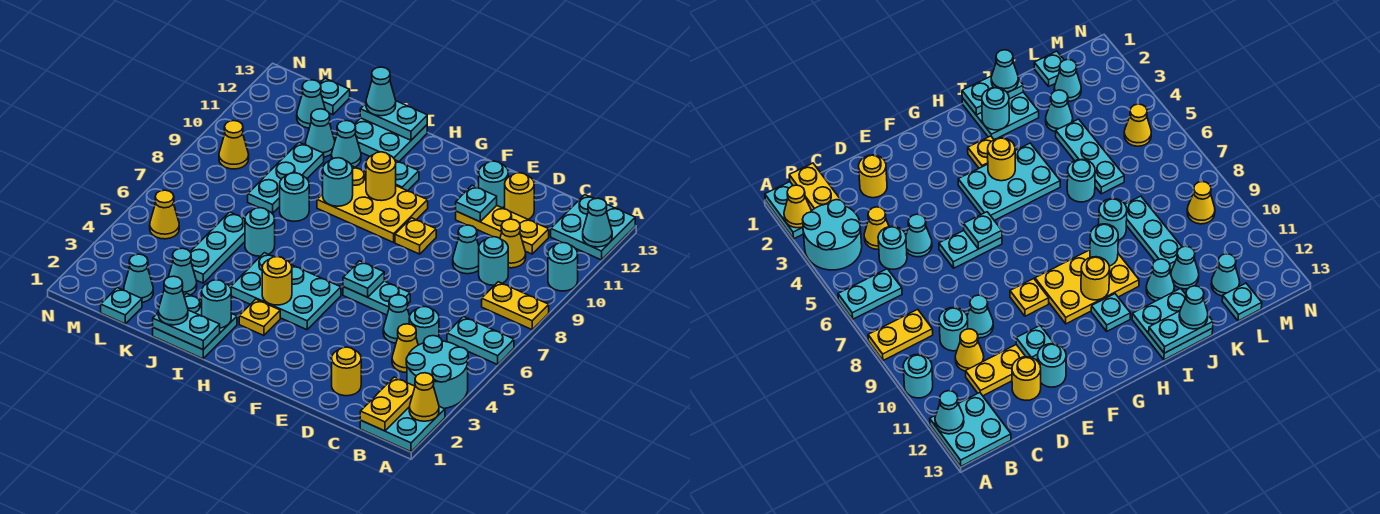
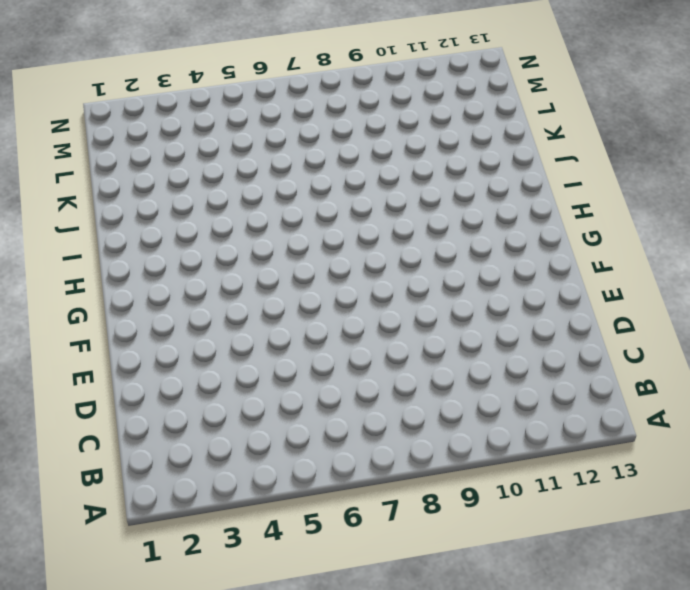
none -> cyan plate A1:B2 level 1
none -> cyan round brick A3:B4 level 1
none -> cyan plate A6:B6 level 1
none -> yellow plate A8:B8 level 1

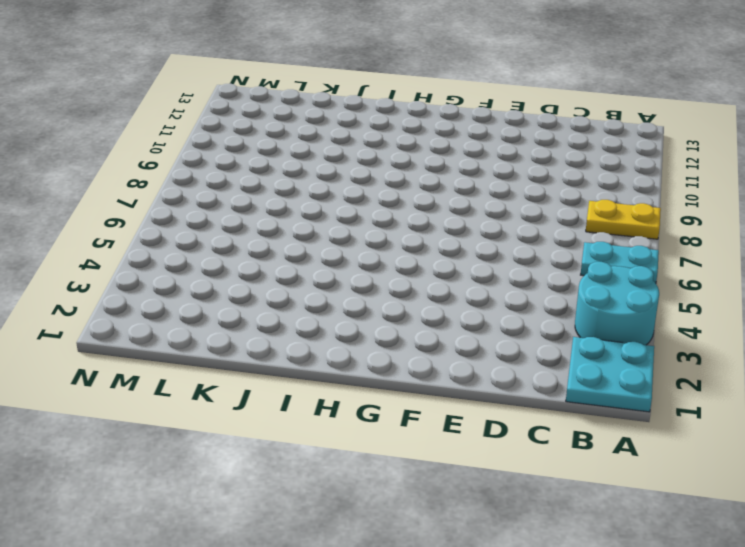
none -> cyan round brick A10 level 1
none -> cyan plate A12:B13 level 1
none -> yellow cone C4 level 1
none -> cyan round brick C5 level 1

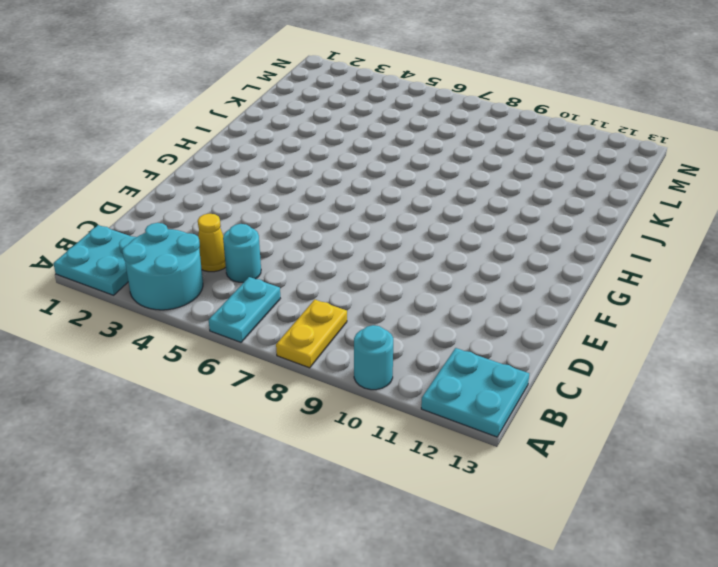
none -> cyan round brick C9 level 1
none -> yellow cone C10 level 1
none -> yellow plate C11:E11 level 1
none -> yellow round brick D2 level 1

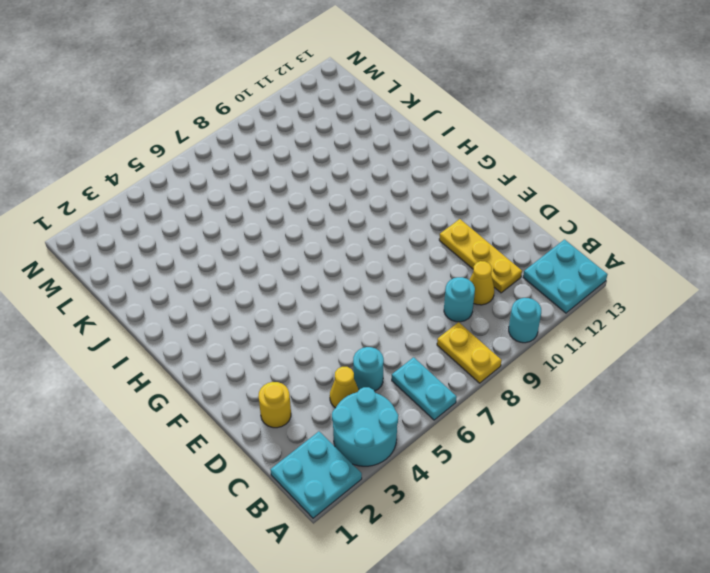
none -> cyan cone D5 level 1
none -> cyan cone D9 level 1
none -> yellow round brick D12 level 1
none -> cyan plate E6:F6 level 1

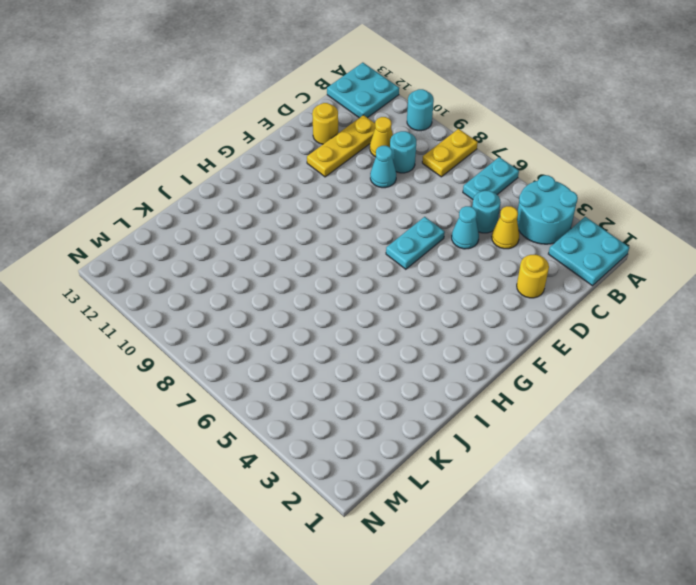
none -> cyan round brick E12 level 1
none -> yellow plate F9 level 1
none -> cyan plate G4:I5 level 1
none -> yellow plate G9:I10 level 1

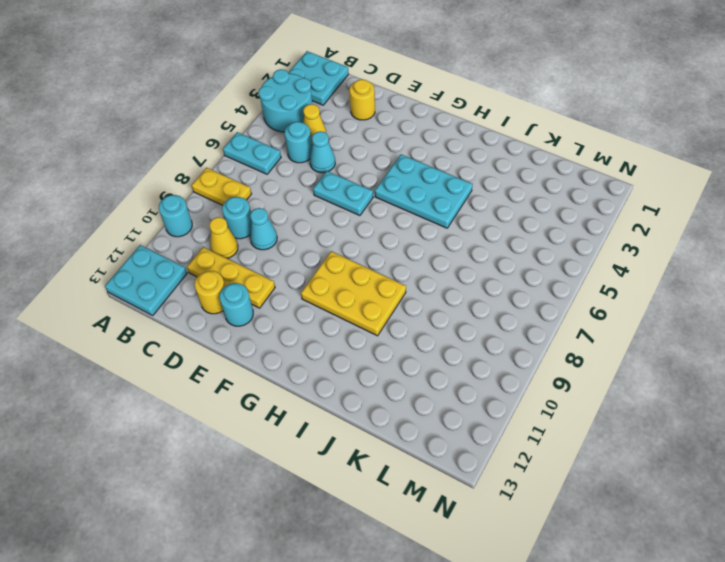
none -> yellow plate F9 level 1
none -> yellow plate H3 level 1
none -> cyan plate H11 level 1
none -> cyan plate I1:J2 level 1

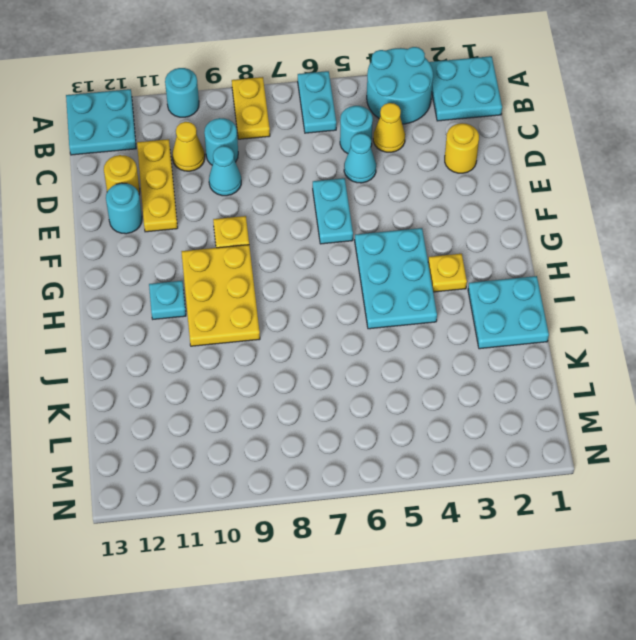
none -> cyan plate I12:J13 level 1
none -> cyan round brick J6 level 1
none -> cyan round brick J8 level 1
none -> cyan cone J11 level 1

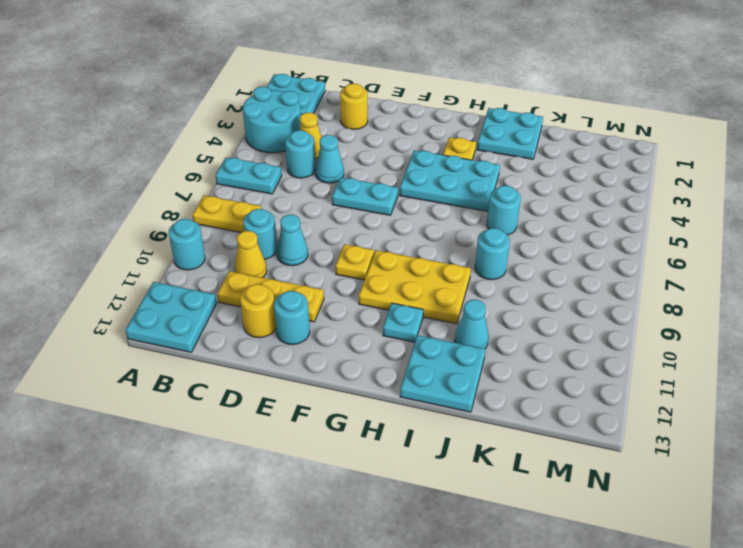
none -> cyan cone K3 level 1
none -> cyan plate K4:K6 level 1
none -> cyan plate K8:K10 level 1
none -> cyan cone K11 level 1

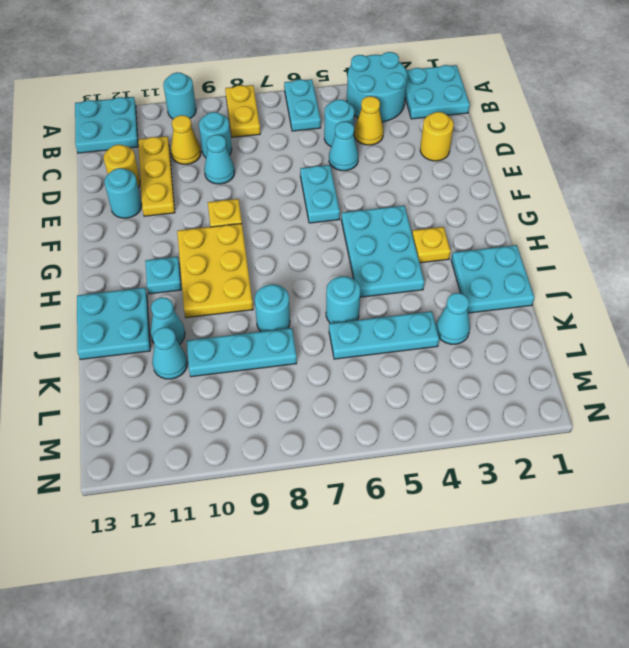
none -> cyan plate L1 level 1
none -> cyan cone L2 level 1
none -> cyan cone L12 level 1
none -> cyan plate L13 level 1

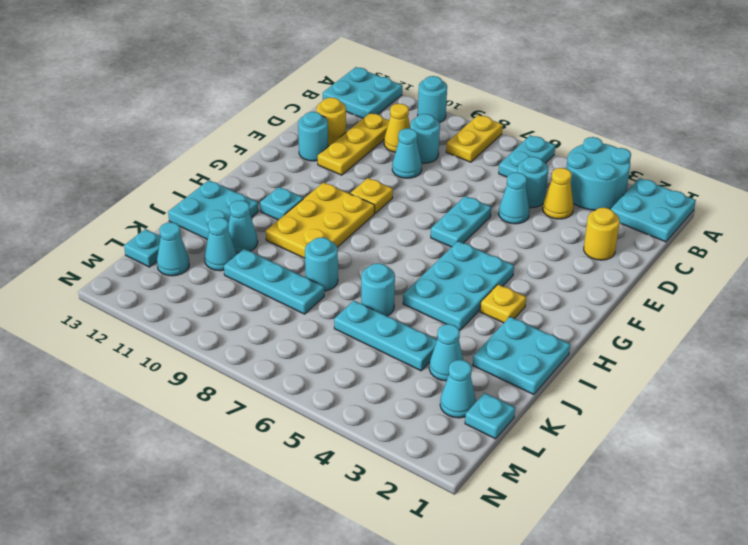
none -> yellow cone M5 level 1
none -> yellow cone M9 level 1
none -> yellow cone A2 level 2
none -> cyan cone A12 level 2

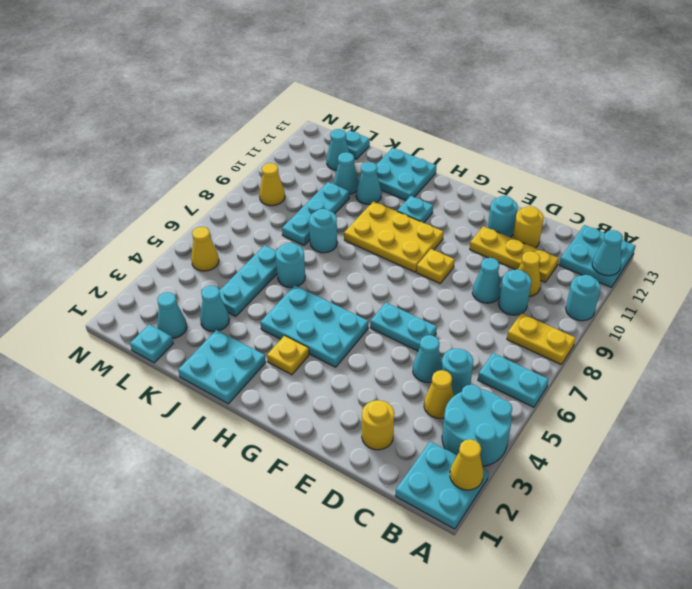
none -> yellow plate B1:B2 level 2
none -> cyan plate E11 level 2
none -> cyan plate F6 level 2
none -> yellow round brick H4 level 2

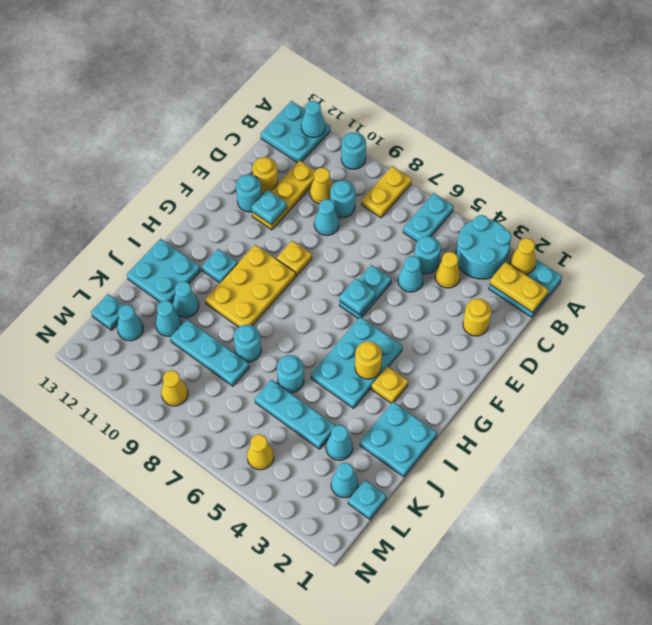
none -> yellow round brick H10 level 2
none -> cyan plate I1:J1 level 2
none -> cyan round brick I2 level 2
none -> cyan round brick I9 level 2

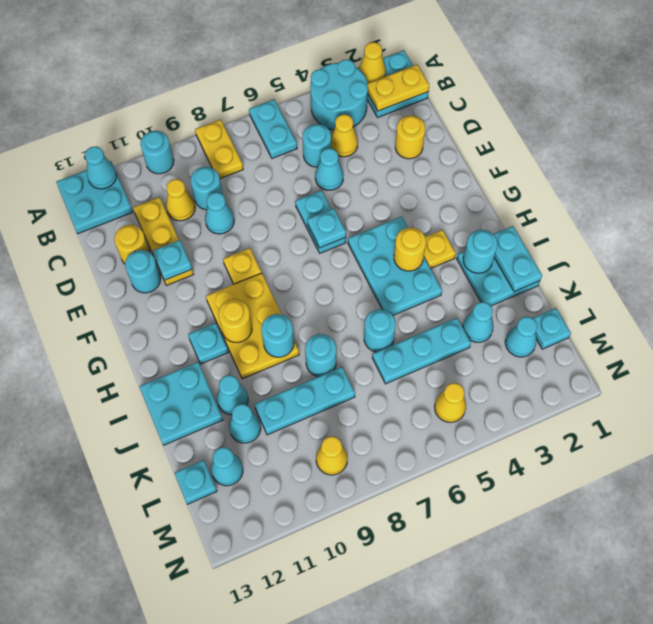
none -> cyan plate I13:J13 level 2
none -> cyan cone J1 level 3
none -> cyan cone J13 level 3

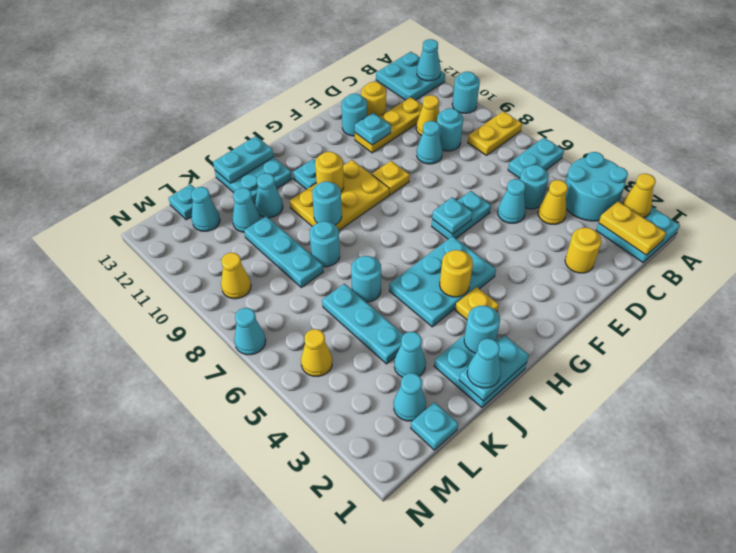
cyan cone N7 level 1 -> cyan cone J13 level 3

